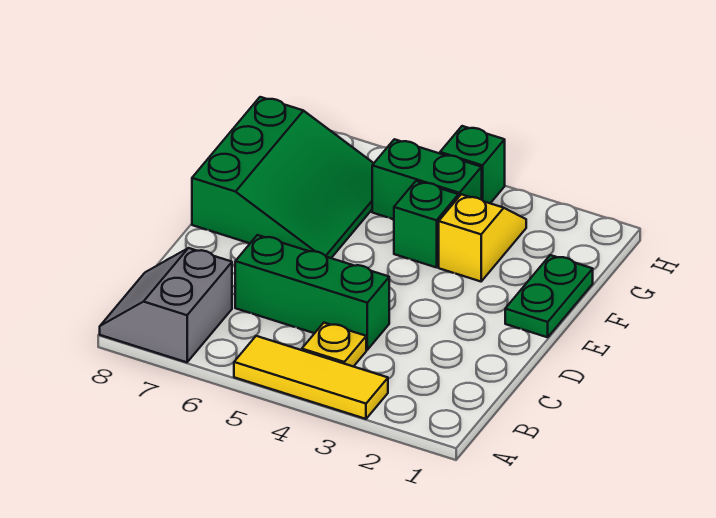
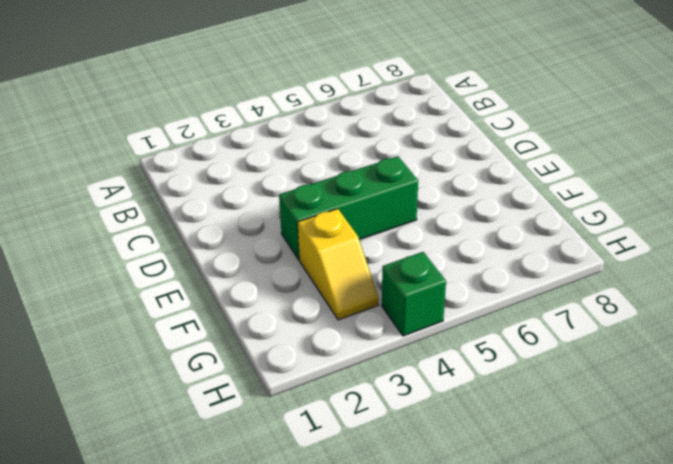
green brick E3:E5 level 1 -> green brick C4:C6 level 1
none -> yellow tile A3:A5 level 1
none -> grey slope A7:B8 level 1 top 7

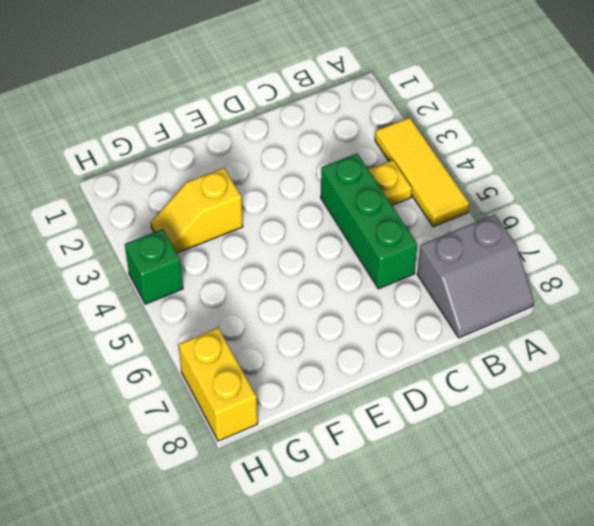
yellow brick H7:H8 level 1 -> none
none -> green plate E1:F1 level 1
none -> green slope E6:G8 level 1 top 8

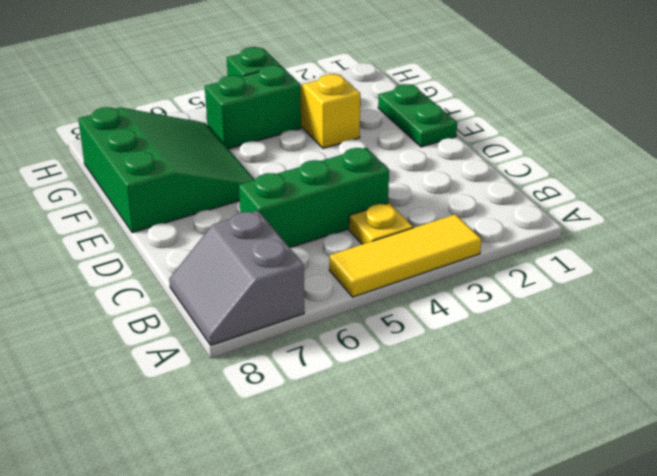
none -> green brick F4 level 1

